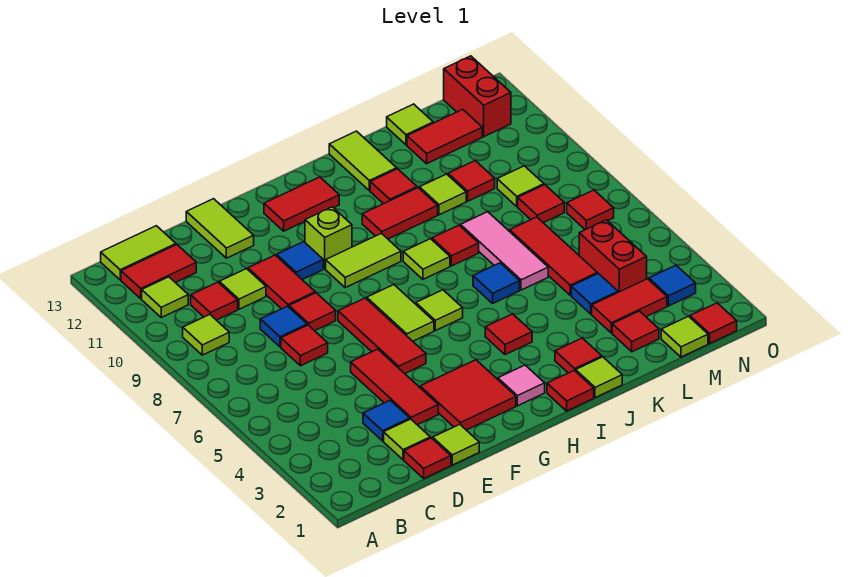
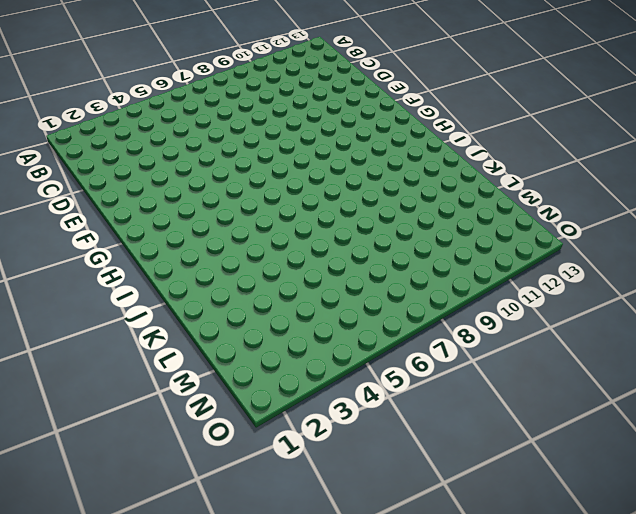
none -> lime tile B9 level 1
none -> lime tile B11 level 1
none -> red tile B12:C12 level 1
none -> lime tile B13:C13 level 1

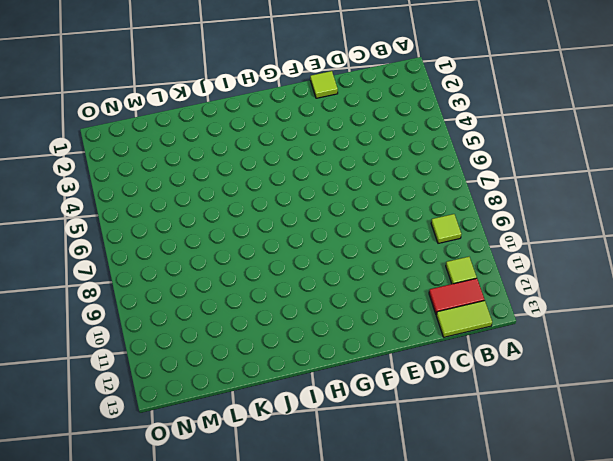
none -> red tile C10 level 1
none -> red tile D1 level 1
none -> lime tile D2 level 1
none -> blue tile D3 level 1

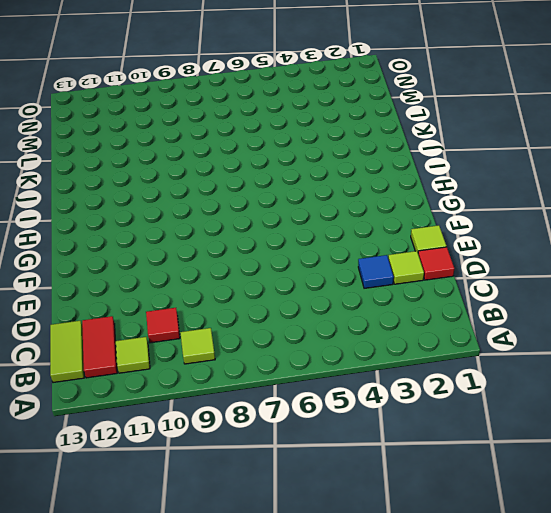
none -> red tile D7 level 1
none -> blue tile D8 level 1
none -> lime tile D10 level 1
none -> red tile E3:E5 level 1

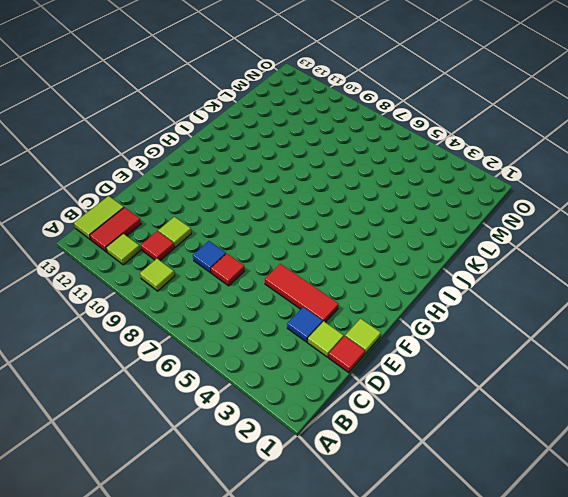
none -> red tile E8 level 1
none -> red tile E9:E10 level 1
none -> lime tile E12:E13 level 1
none -> red tile F2:G3 level 1

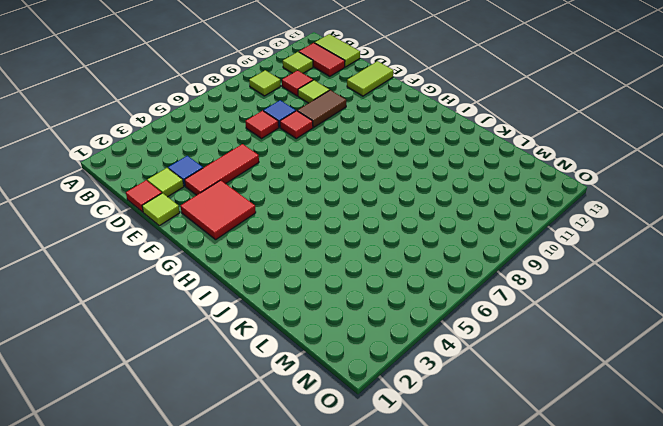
brown tile E9:E10 level 1 -> red tile E9:E10 level 1
none -> red tile F5:F7 level 1
none -> blue tile F10 level 1
none -> lime tile G6:G7 level 1
none -> lime tile G9:H9 level 1

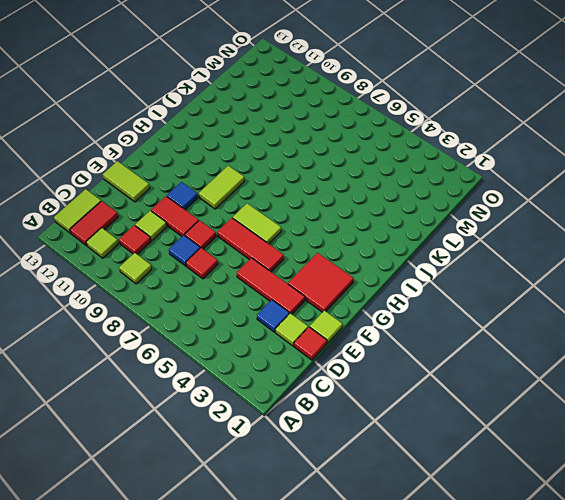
none -> lime brick G10 level 1
none -> red tile G12:H12 level 1
none -> pink tile H2 level 1
none -> lime tile H6 level 1

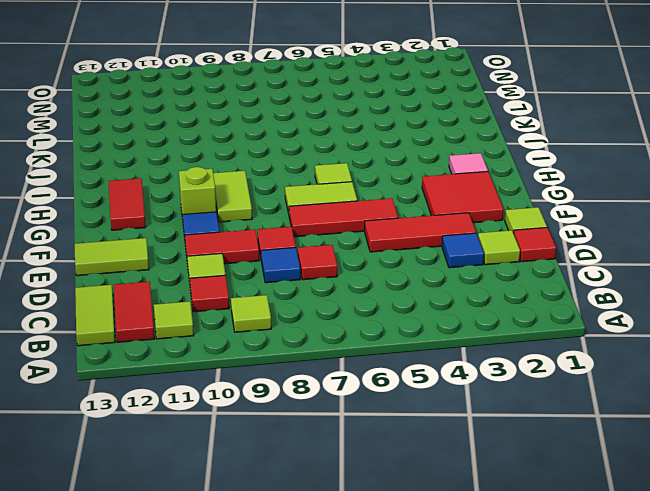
none -> red tile I1 level 1
none -> red tile I4 level 1
none -> lime tile I8 level 1
none -> red tile I10:J10 level 1

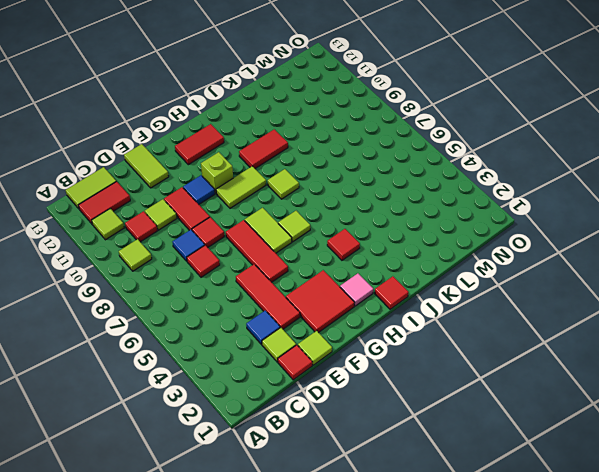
none -> lime tile J1 level 1
none -> red tile J2 level 1
none -> blue tile J6 level 1
none -> red tile J8 level 1

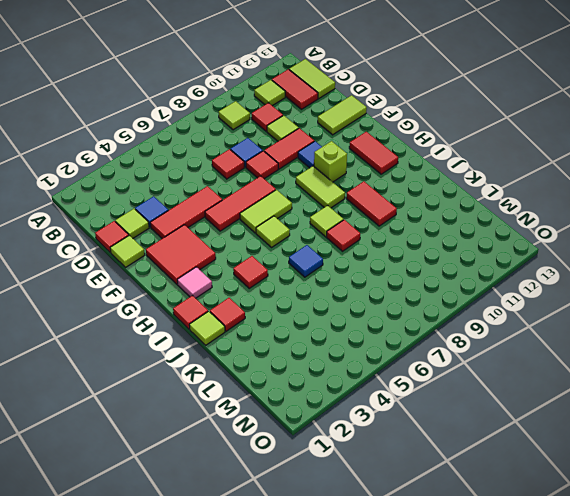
none -> red tile J11 level 1
none -> lime tile J12:J13 level 1
none -> pink tile K6:K8 level 1
none -> lime tile K10 level 1

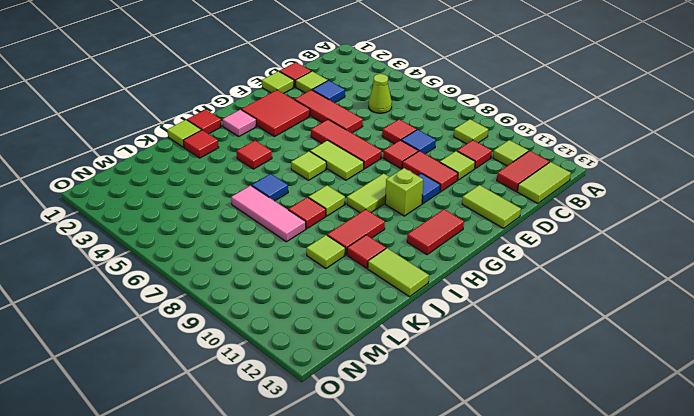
lime cone C5 level 1 -> none
none -> red tile L2 level 1
none -> red tile L3:M3 level 1
none -> blue tile L4 level 1
none -> red tile L5:L7 level 1

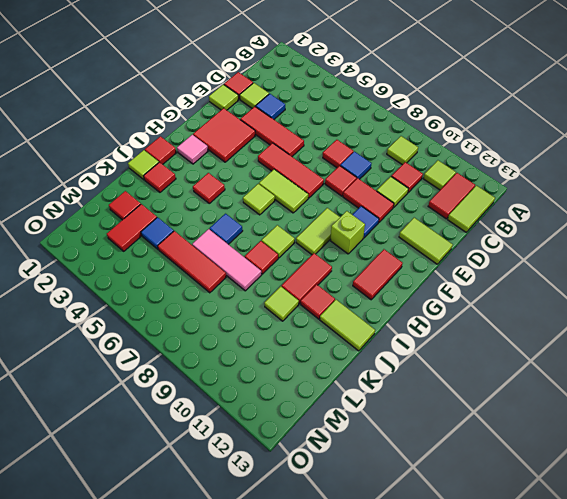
none -> red tile L10 level 1
none -> red tile L12:M12 level 1
none -> lime tile L13 level 1
none -> lime tile M1 level 1

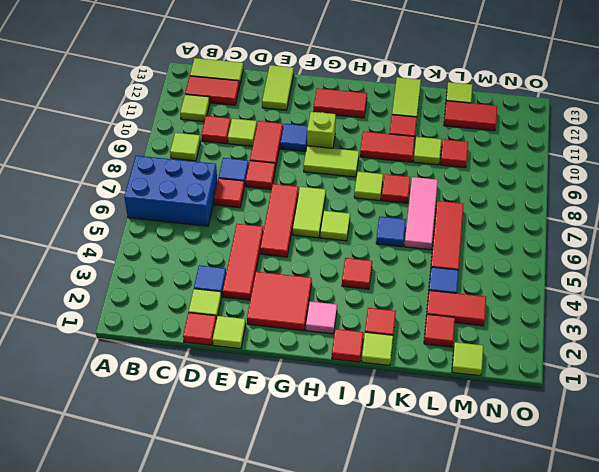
blue brick A6:C7 level 1 -> none
none -> red brick M4:M5 level 1
none -> red tile M8 level 1
none -> lime tile M9 level 1
none -> red tile N1 level 1

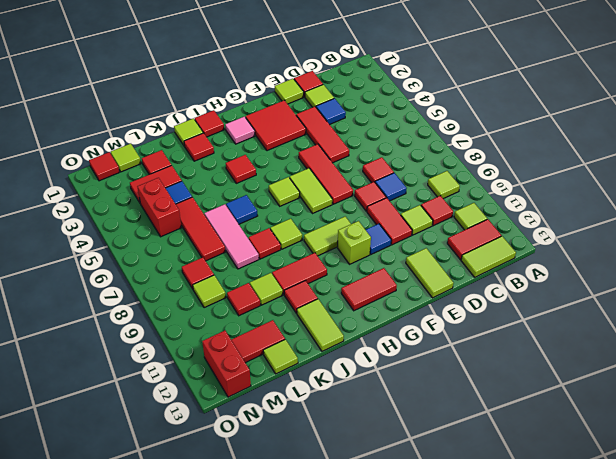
none -> blue tile N3 level 1
none -> red tile N7 level 1

